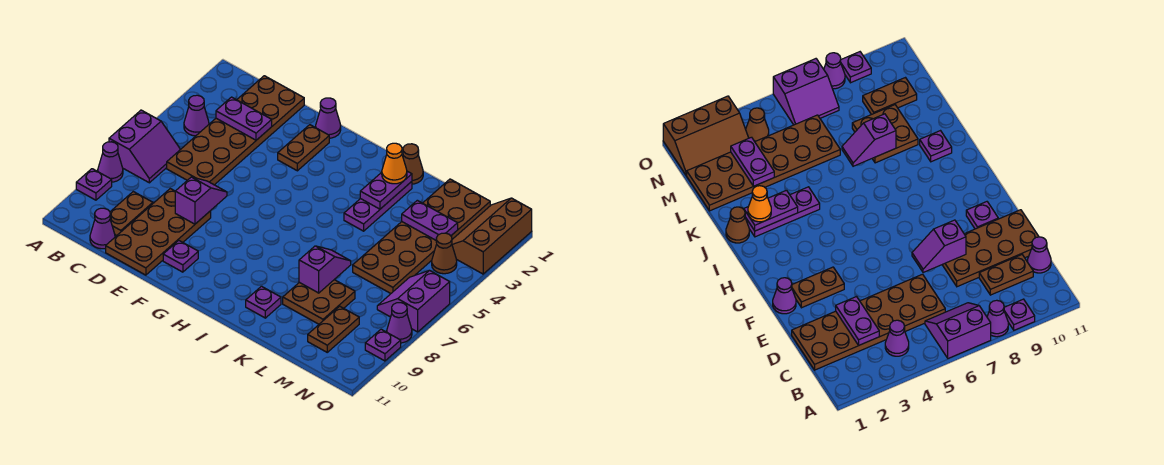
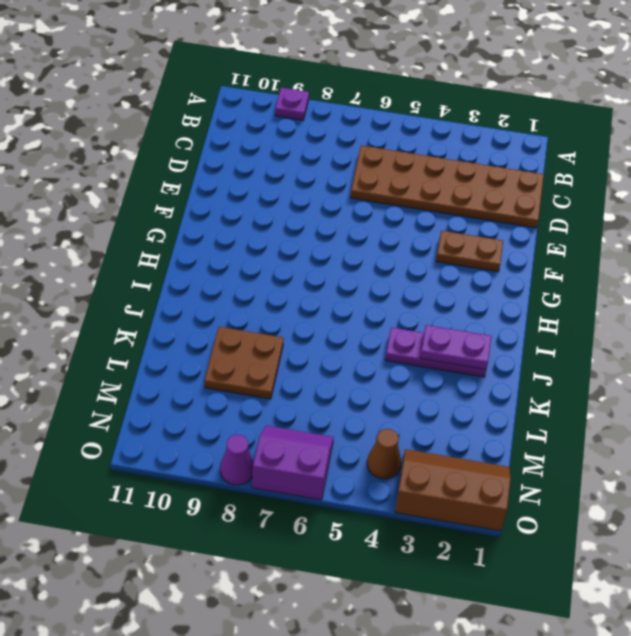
none -> purple slope A6:B7 level 1 top A
none -> purple cone A8 level 1
none -> purple cone B4 level 1

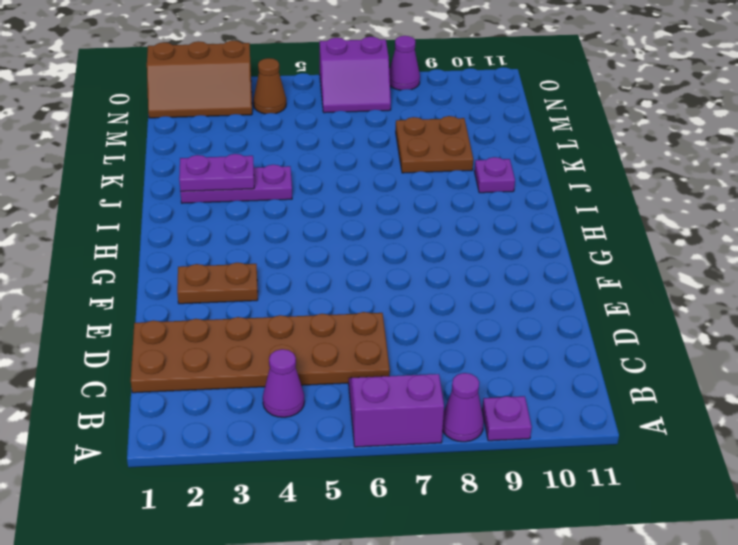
none -> brown plate C9:C10 level 1
none -> purple cone C11 level 1
none -> brown plate D8:E11 level 1

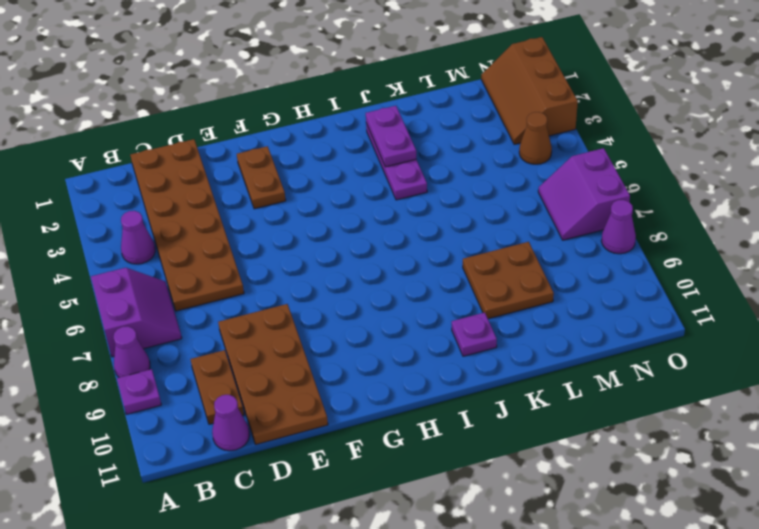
none -> purple cone F1 level 1
none -> purple plate F10 level 1
none -> brown cone J1 level 1

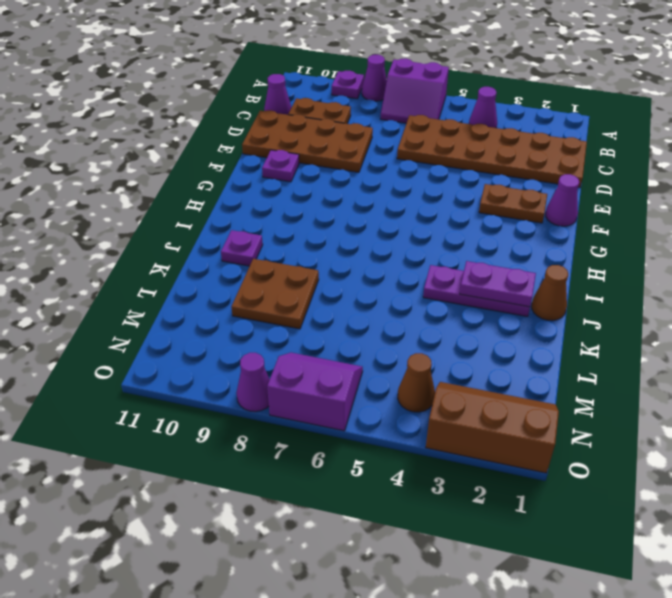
none -> brown plate L1:M6 level 1
none -> brown plate M9:M10 level 1
none -> purple plate O9 level 1

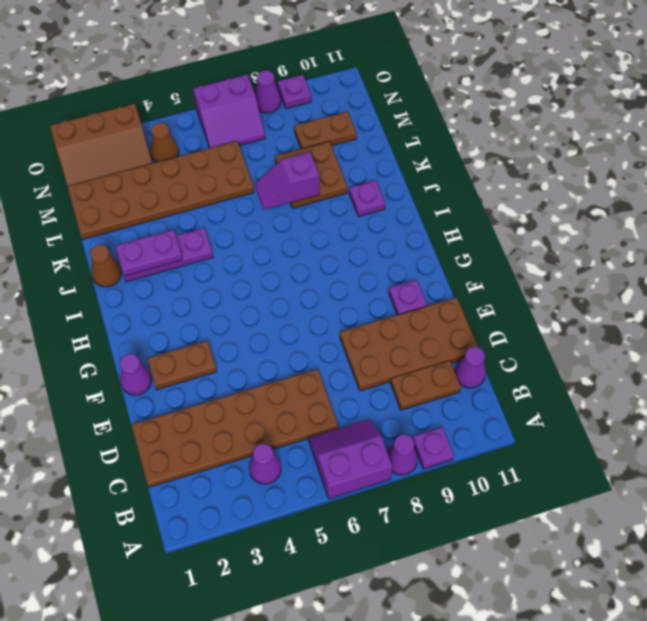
none -> purple plate C3:D3 level 2
none -> purple slope E7:E8 level 2 top 8
none -> purple plate L3:M3 level 2

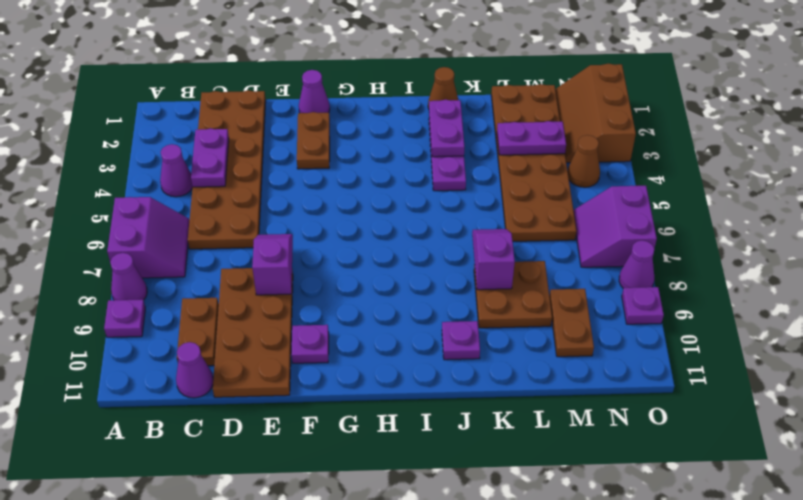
purple plate C3:C4 level 2 -> purple plate C3:D3 level 2
none -> orange cone J2 level 3

